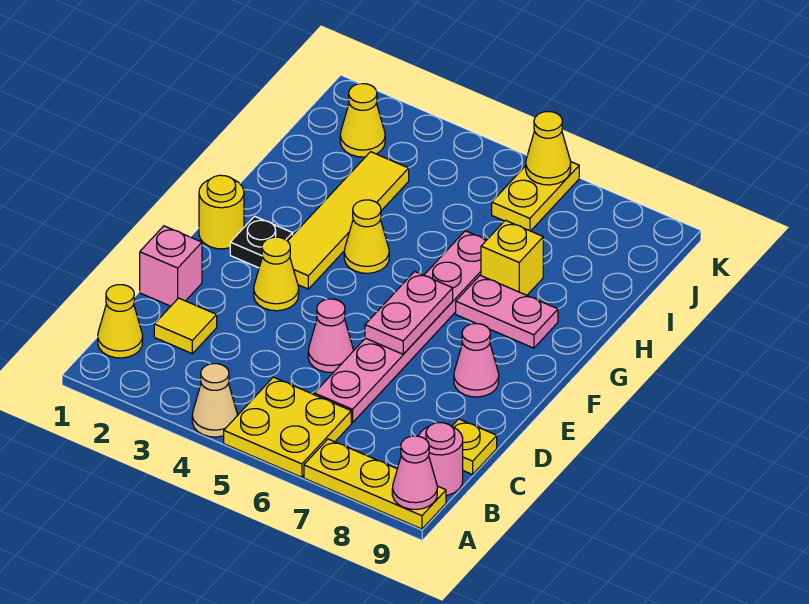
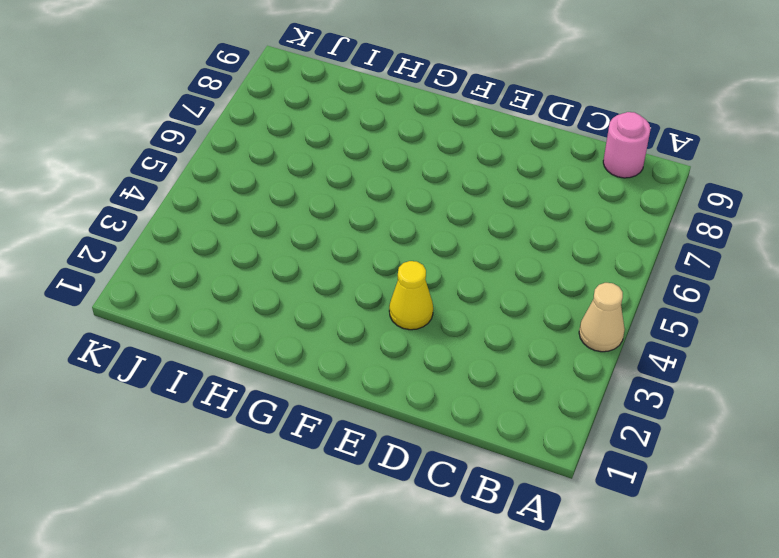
none -> yellow plate A5:B6 level 1
none -> yellow plate A7:A9 level 1
none -> yellow cone B1 level 1

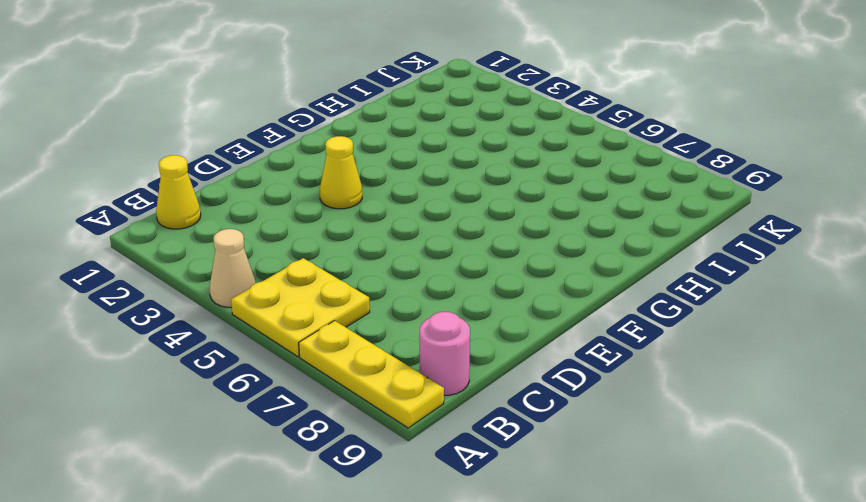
none -> yellow tile C2 level 1
none -> pink plate C6:H6 level 1
none -> yellow plate C9 level 1

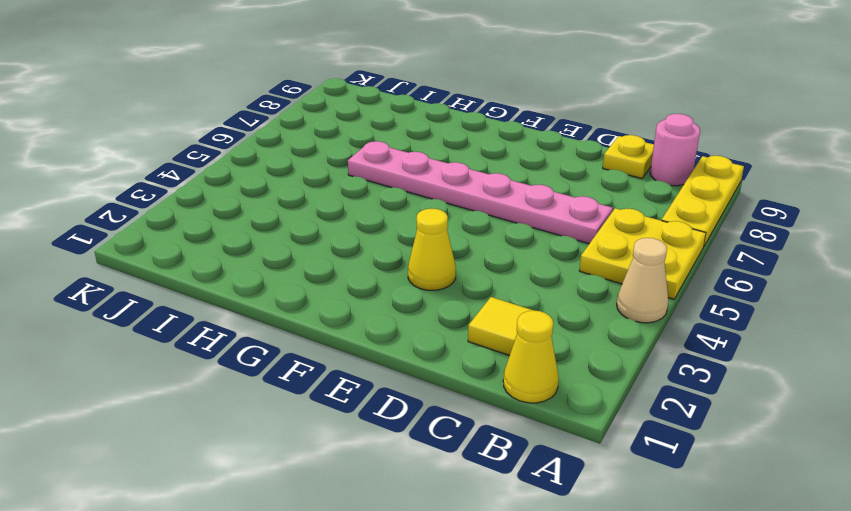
none -> pink brick D1 level 1
none -> pink cone D5 level 1
none -> pink cone E8 level 1

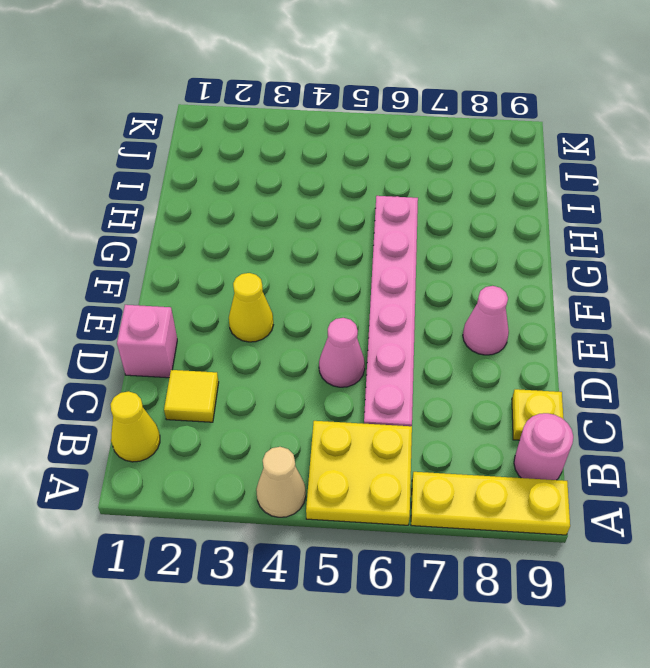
none -> yellow round brick F1 level 1
none -> black plate F2 level 1
none -> yellow tile F3:I3 level 1

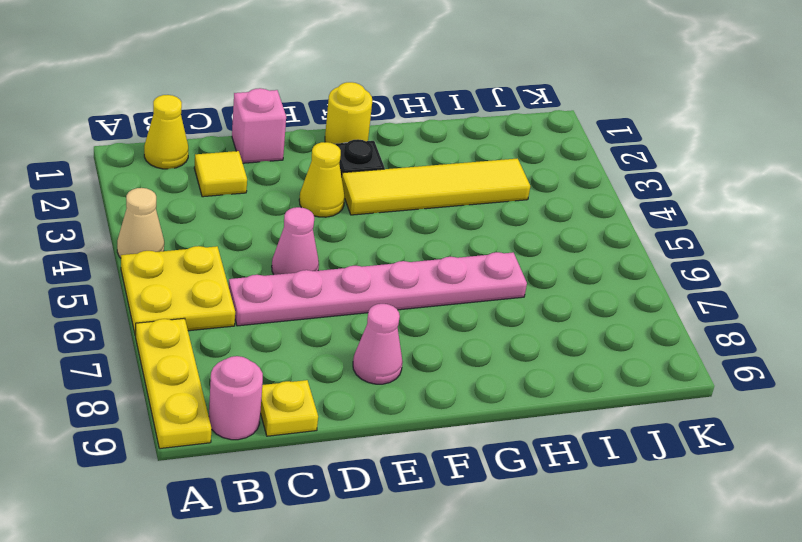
none -> yellow cone G4 level 1
none -> pink plate G7:G8 level 1
none -> yellow brick H7 level 1

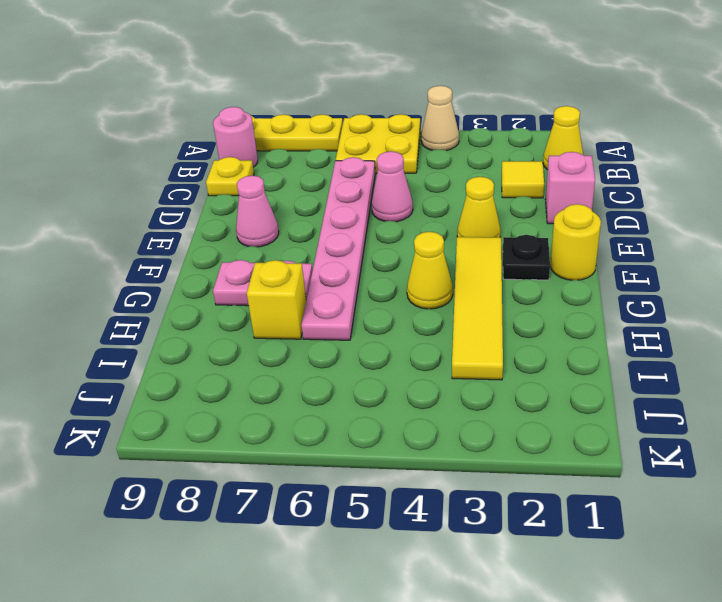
none -> yellow cone J2 level 1
none -> yellow plate J6:K6 level 1
none -> pink cone A9 level 2

